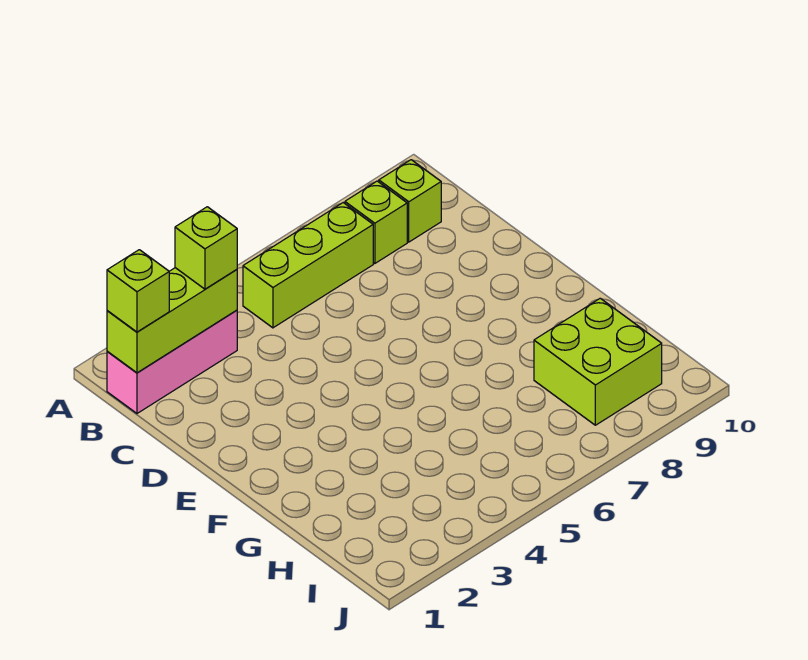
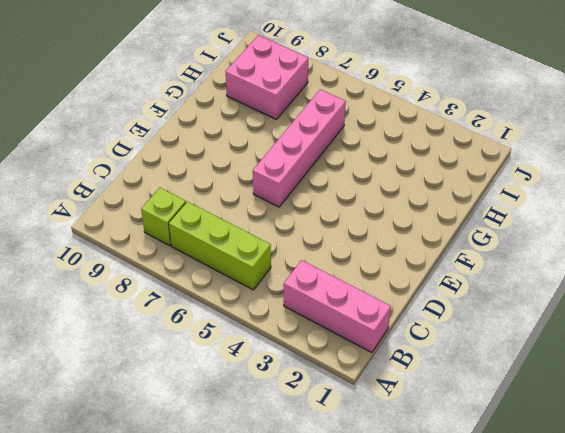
pink brick E6:H6 level 1 -> none
pink brick H8:I9 level 1 -> lime brick H8:I9 level 1
none -> lime brick B9 level 1
none -> lime brick B1:B3 level 2

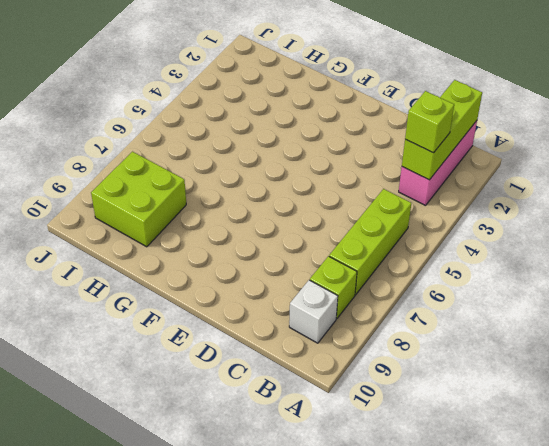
white brick B9 level 1 -> lime brick B9 level 1
none -> lime brick B1 level 3

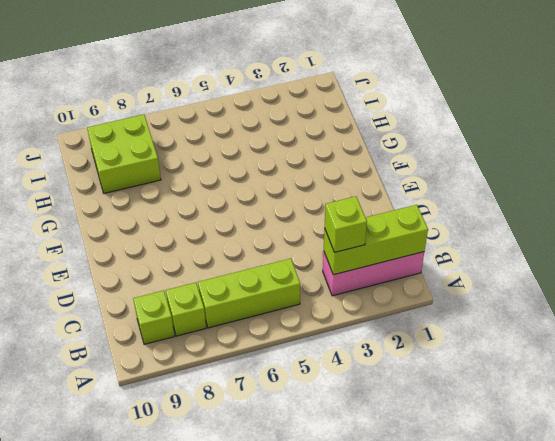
none -> lime brick B1 level 3

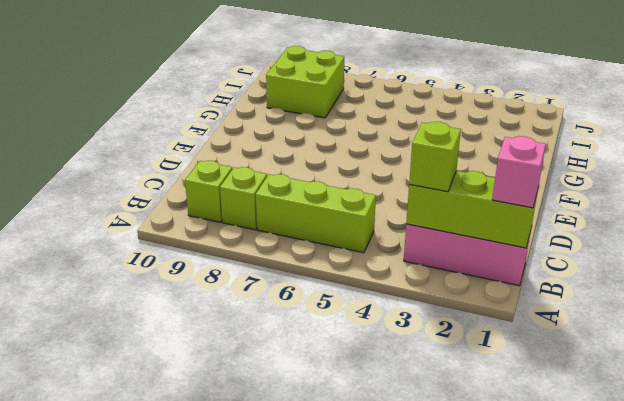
pink brick B1 level 3 -> lime brick B1 level 3

